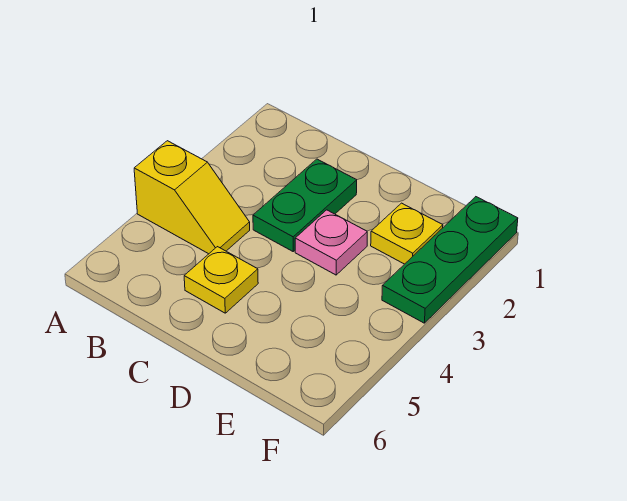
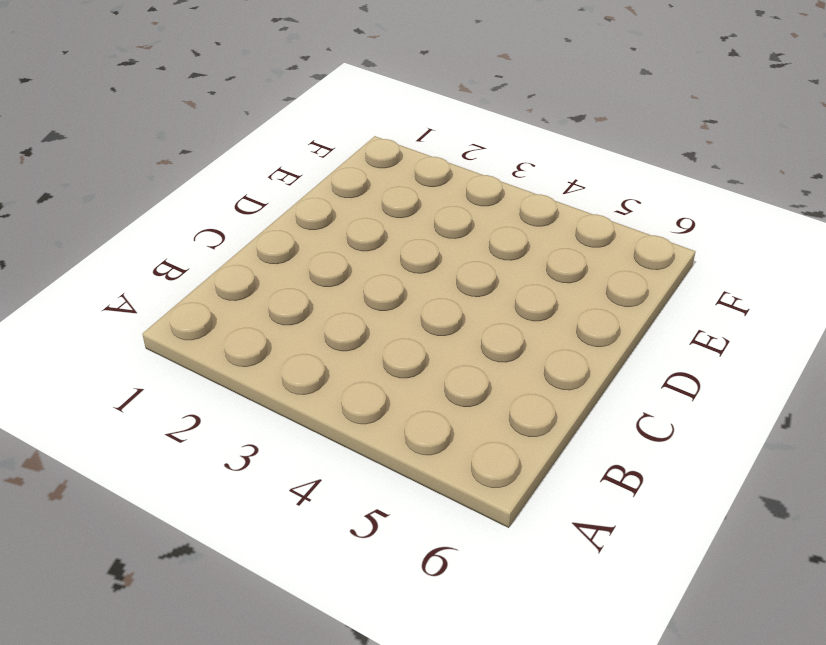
none -> yellow slope A4:B4 level 1 top A
none -> green plate C2:C3 level 1

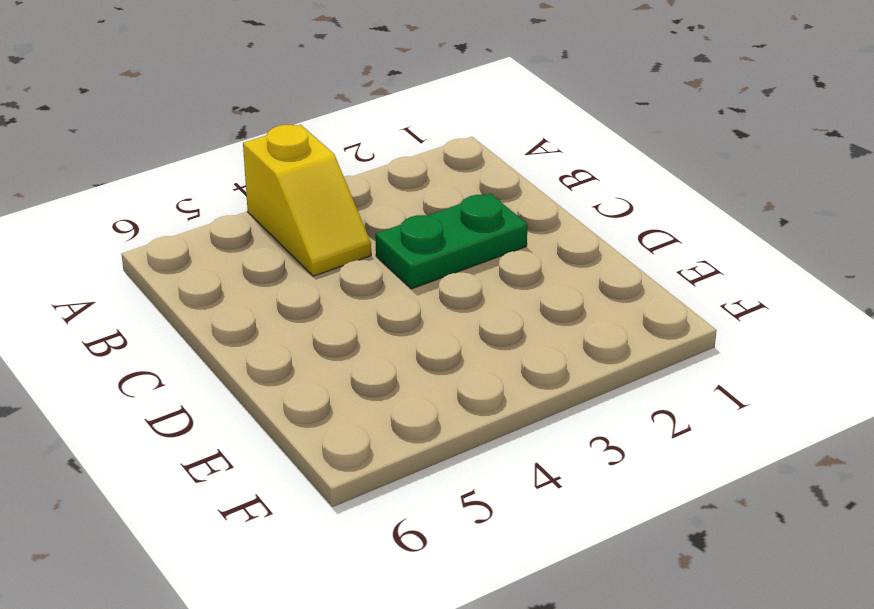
none -> yellow plate C5 level 1
none -> pink plate D3 level 1

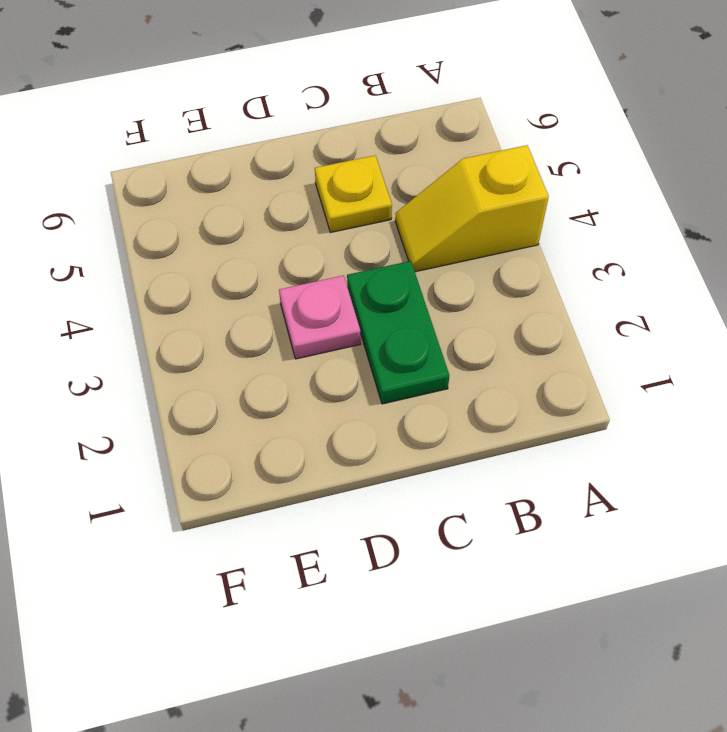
none -> yellow plate E2 level 1
none -> green plate F1:F3 level 1

